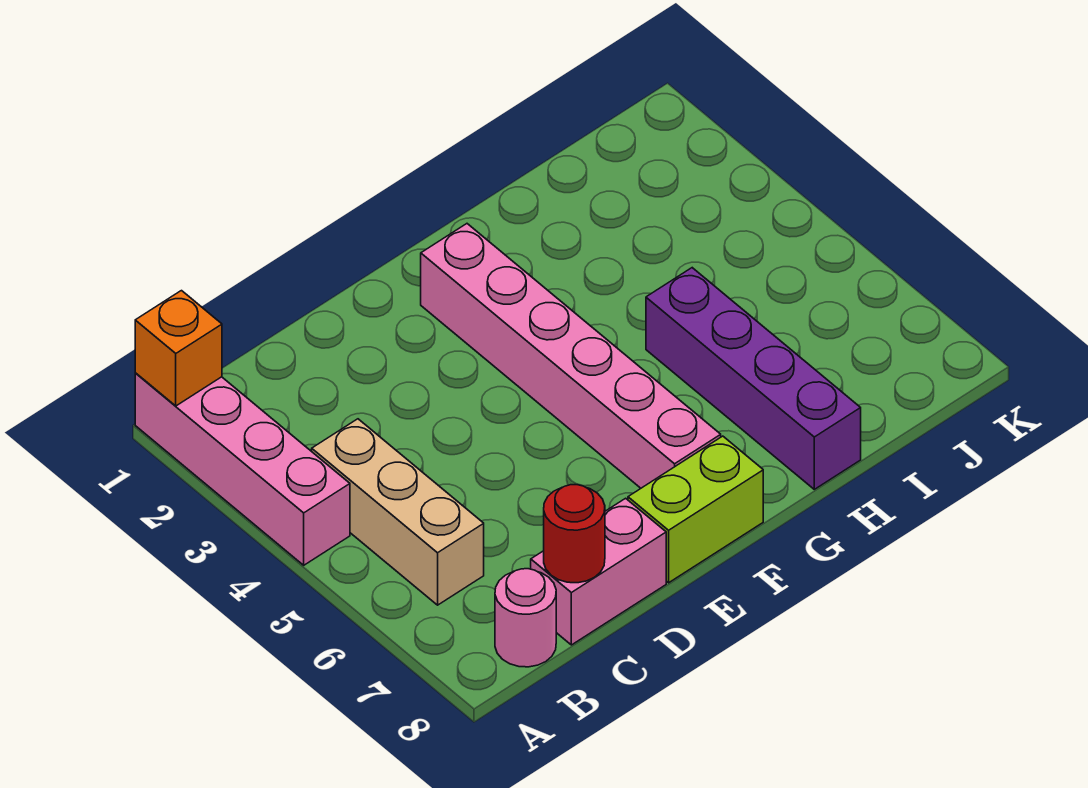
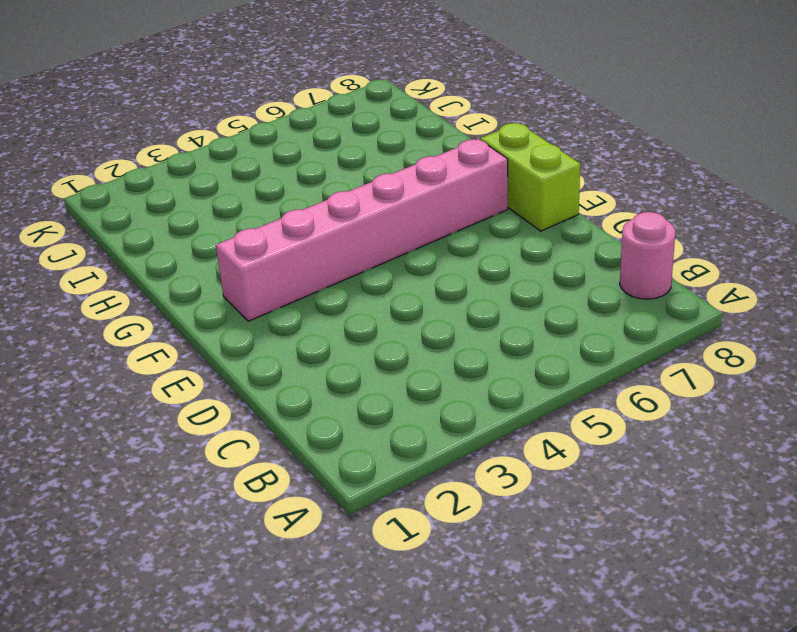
none -> pink brick A1:A4 level 1
none -> tan brick B4:B6 level 1

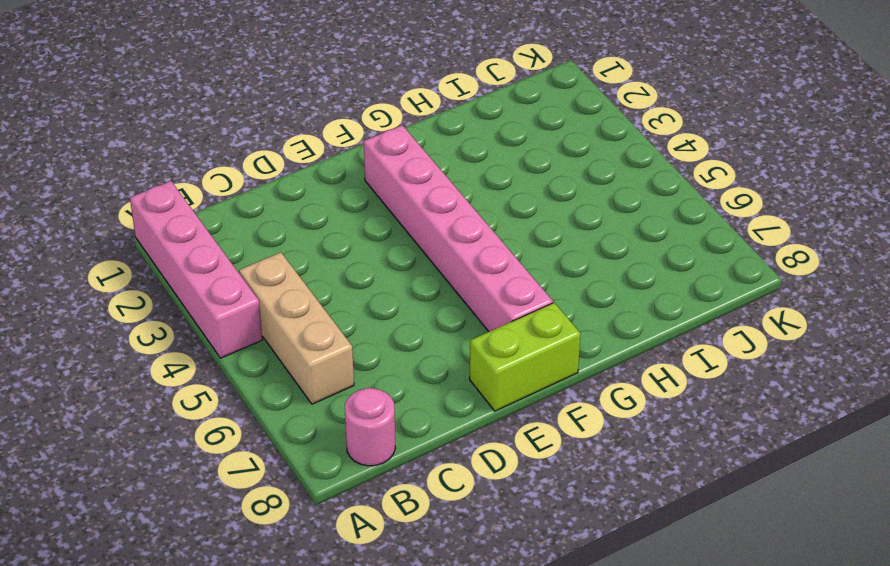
none -> pink brick C8:D8 level 1
none -> purple brick H5:H8 level 1

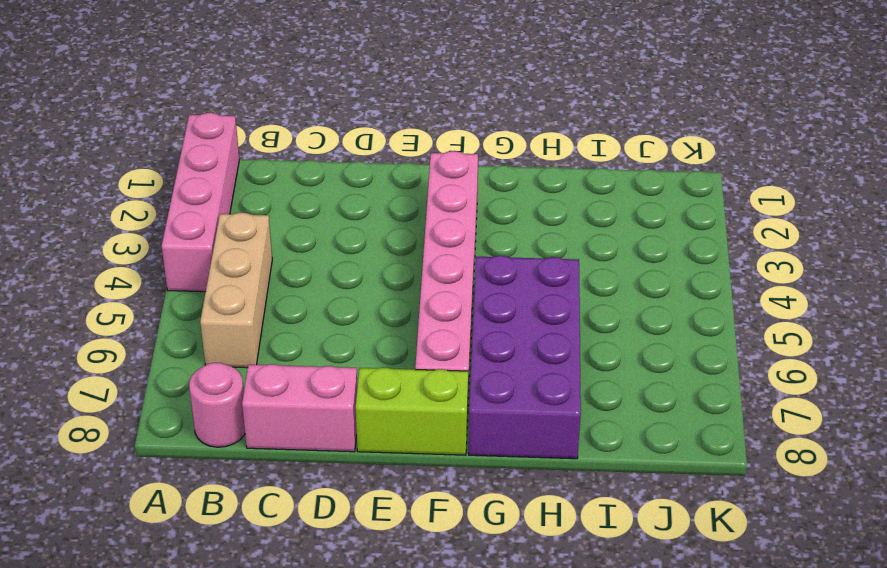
purple brick G5:H8 level 1 -> purple brick H5:H8 level 1
none -> orange brick A1 level 2
none -> red round brick C8 level 2

